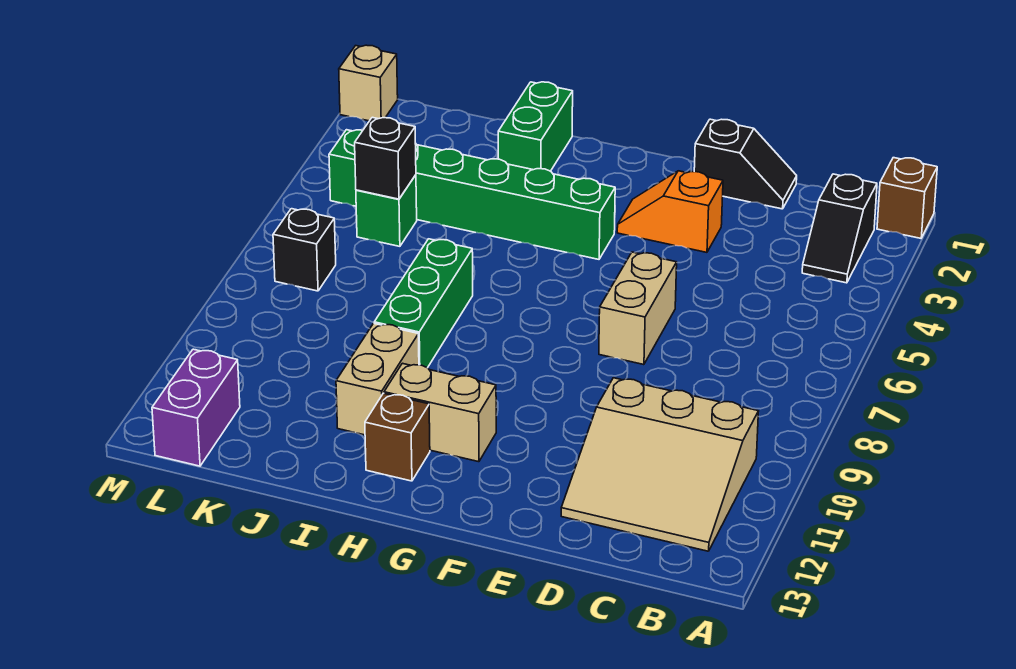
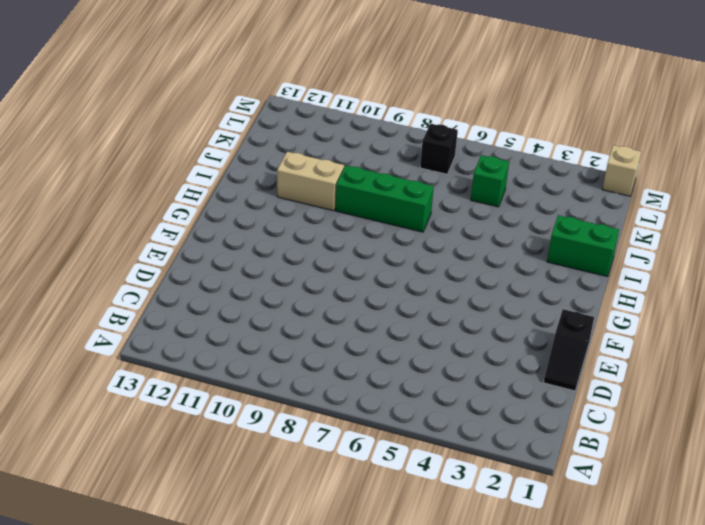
none -> brown brick A1 level 1
none -> black slope B2:B3 level 1 top 2
none -> tan slope B10:D12 level 1 top 10

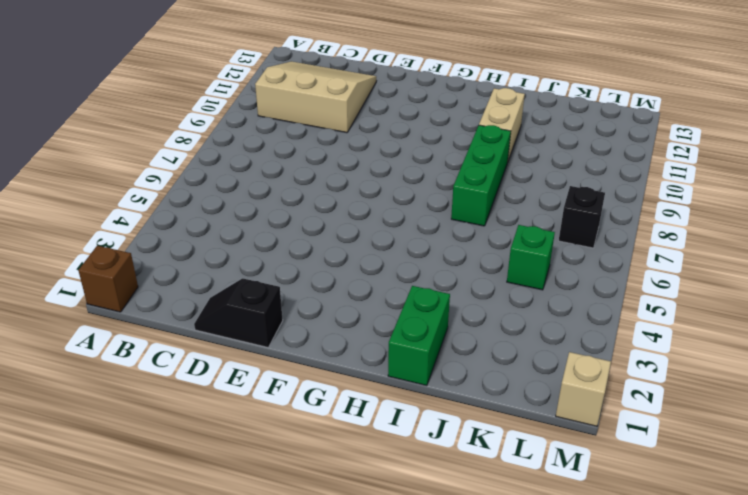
none -> black slope B2:B3 level 1 top 2
none -> orange slope E3:F3 level 1 top E
none -> tan brick E6:E7 level 1

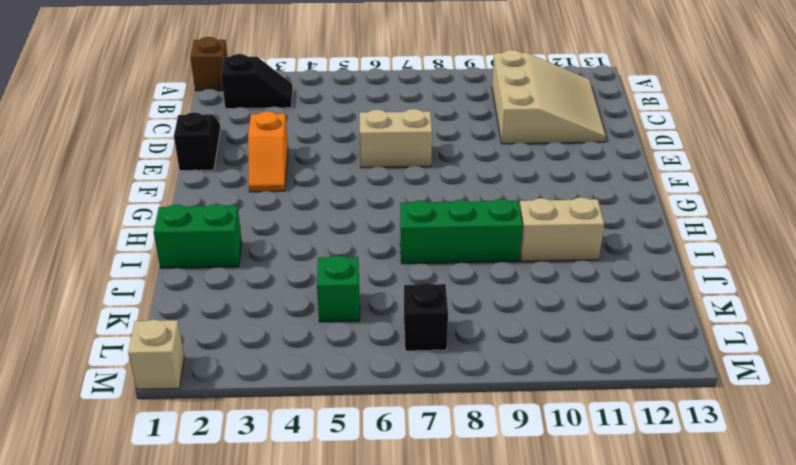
none -> green brick G4:L4 level 1
none -> tan brick G11:H11 level 1
none -> brown brick H12 level 1

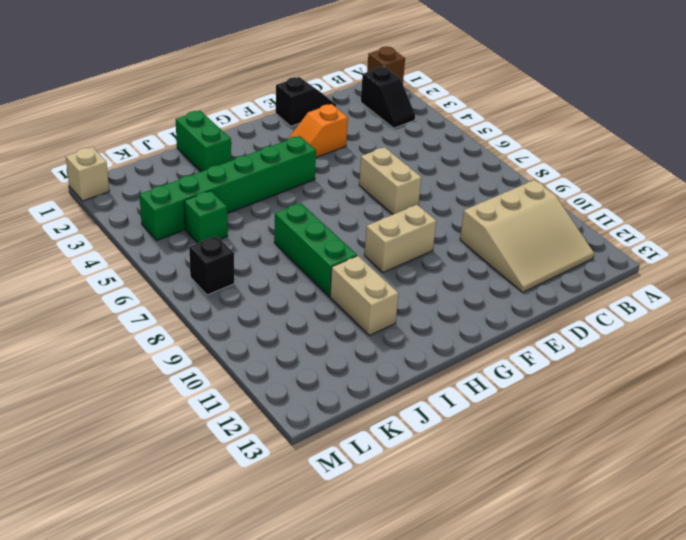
tan brick F9:G9 level 1 -> tan brick G11:H11 level 1
none -> brown brick H12 level 1
none -> purple brick L12:L13 level 1
none -> black brick K5 level 2

